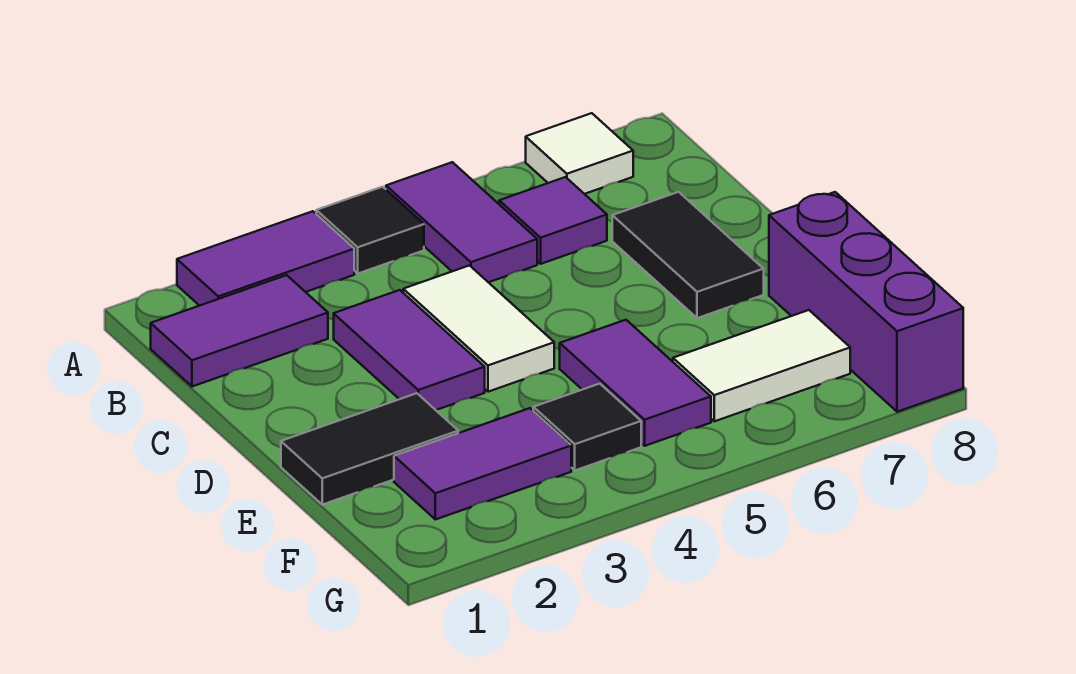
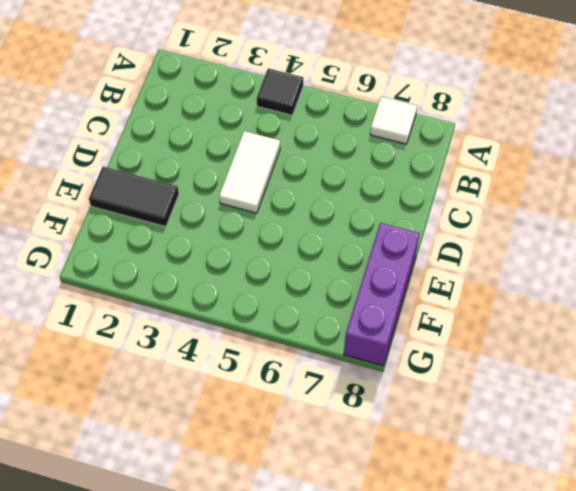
none -> purple tile A2:A3 level 1
none -> purple tile A5:B5 level 1
none -> purple tile B1:B2 level 1

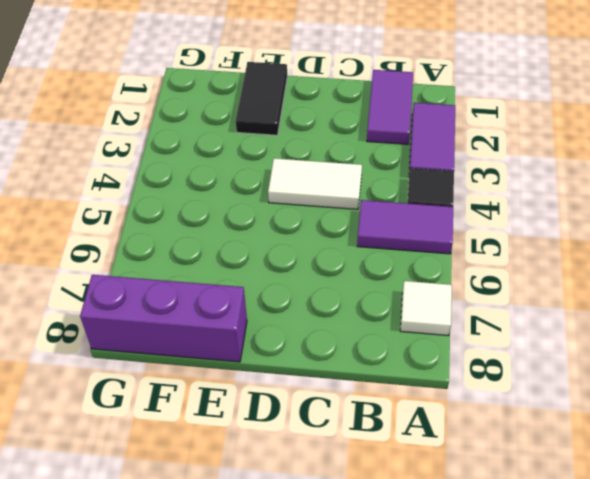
none -> purple tile B6 level 1
none -> purple tile C3:D3 level 1
none -> black tile C7:D7 level 1

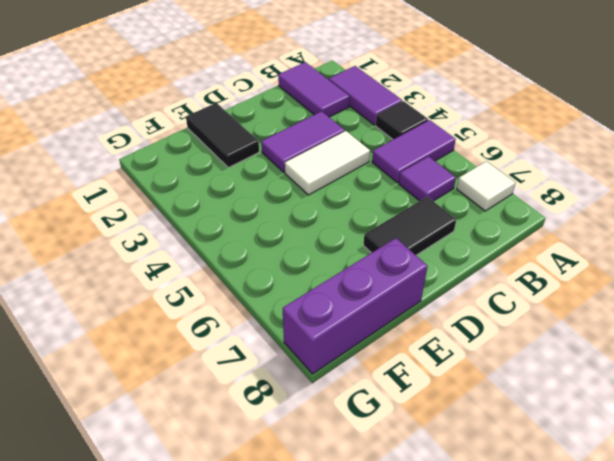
none -> purple tile E5:F5 level 1
none -> purple tile F2:F3 level 1
none -> black tile F4 level 1

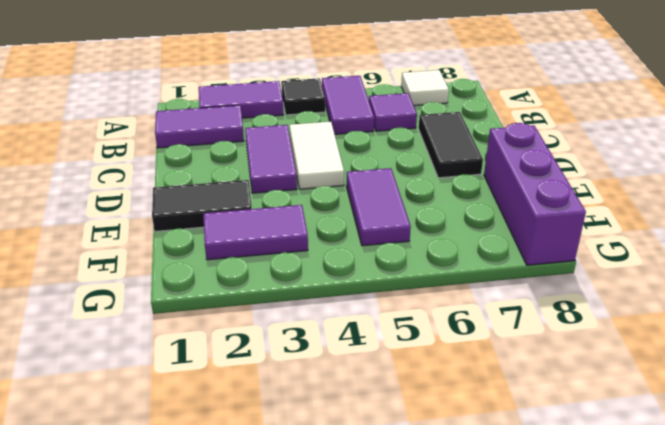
none -> black tile F4 level 1
none -> white tile F6:F7 level 1

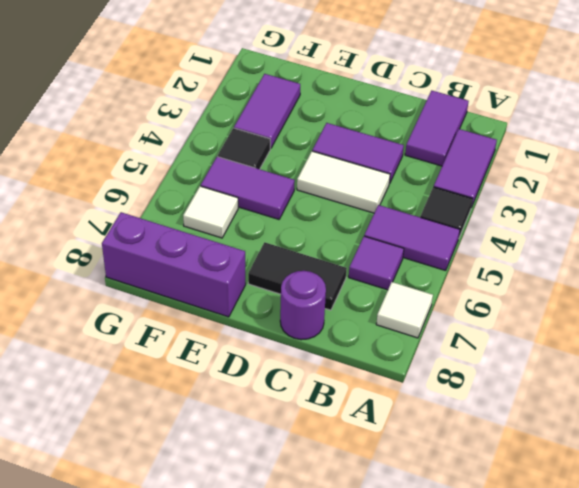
purple round brick C8 level 1 -> none
white tile F6 level 1 -> white tile F6:F7 level 1
none -> black tile E1:E2 level 1

